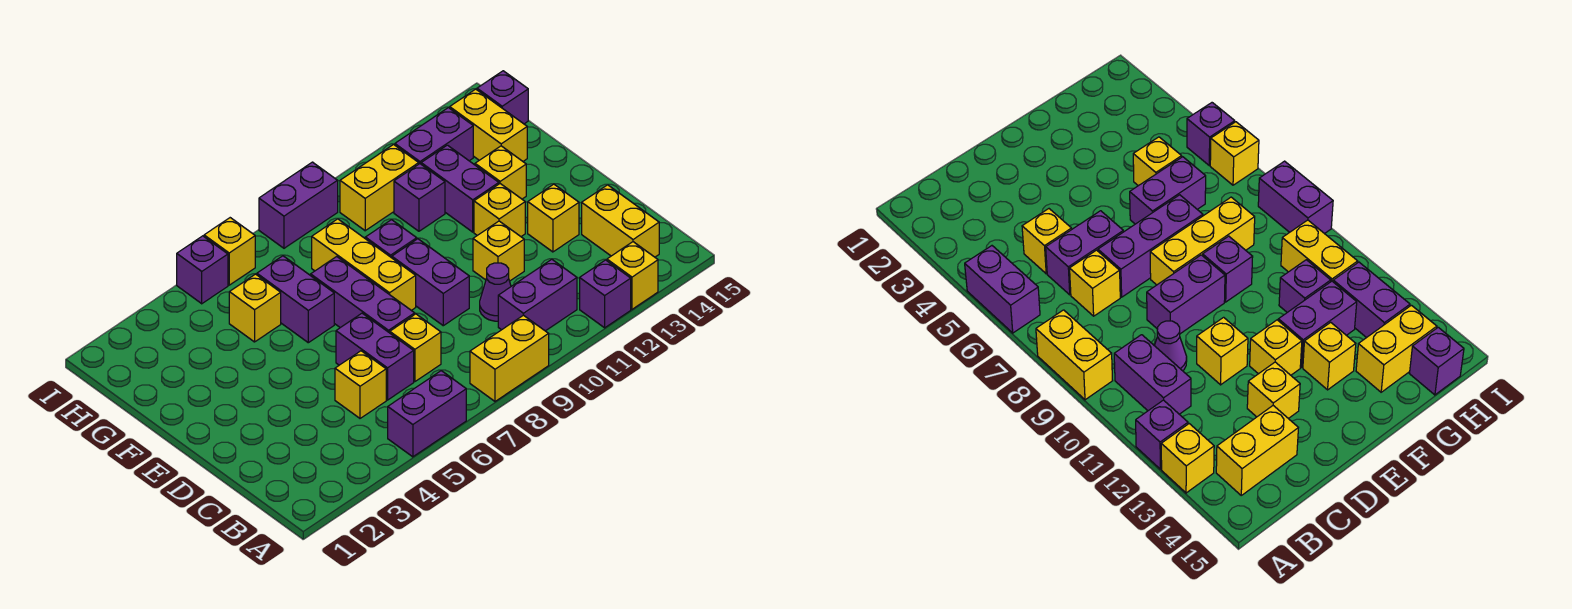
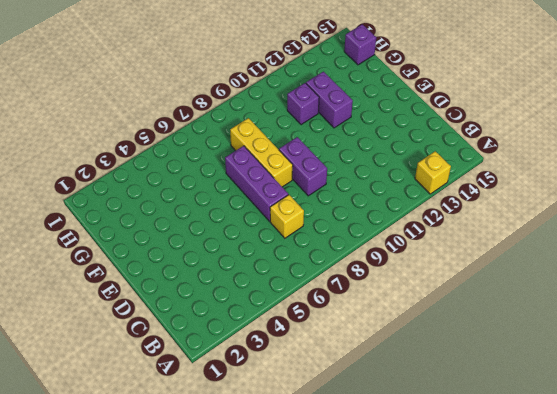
none -> purple brick A5:A6 level 1
none -> yellow brick A8:A9 level 1
none -> purple brick A12 level 1

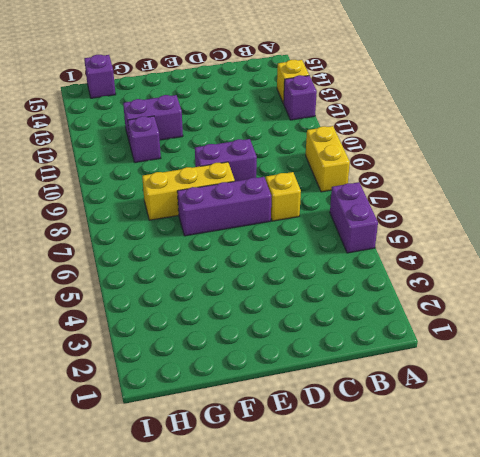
none -> purple brick B10:B11 level 1
none -> yellow brick B14:C14 level 1
none -> yellow brick C5 level 1

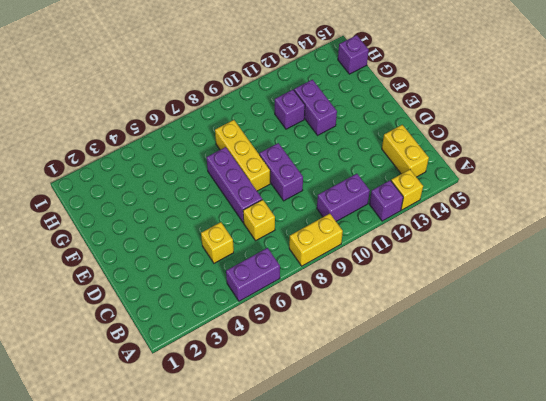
none -> purple brick C6:D6 level 1
none -> purple cone C10 level 1
none -> yellow brick D11 level 1

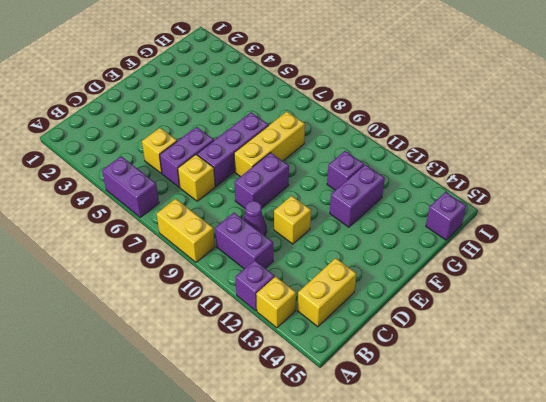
none -> yellow brick D13 level 1
none -> yellow brick E12 level 1
none -> purple brick F6:G6 level 1

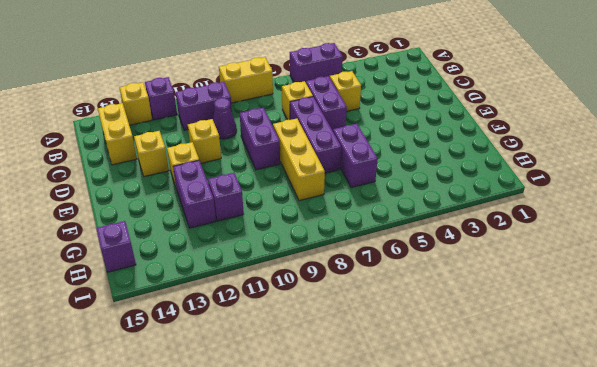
none -> purple brick F9 level 1
none -> yellow brick F13 level 1
none -> yellow brick G5 level 1

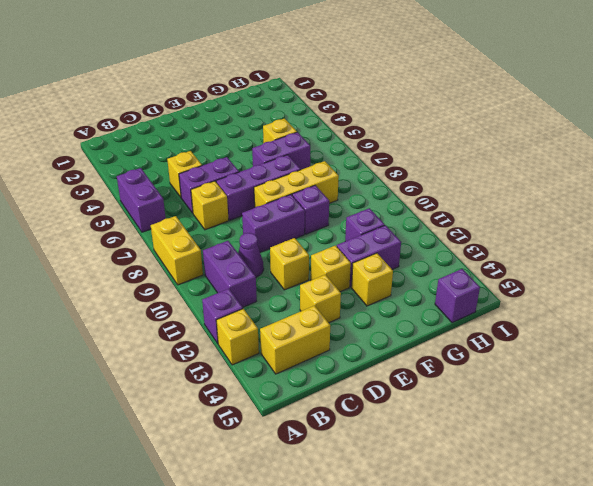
none -> yellow brick G14:H14 level 1
none -> yellow brick H10:H11 level 1
none -> purple brick H12:H13 level 1

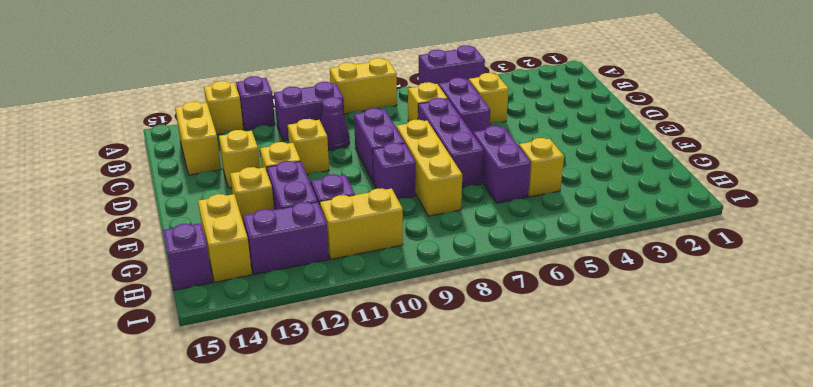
none -> purple brick I5 level 1
none -> yellow brick I6 level 1
none -> purple brick I8:I9 level 1

